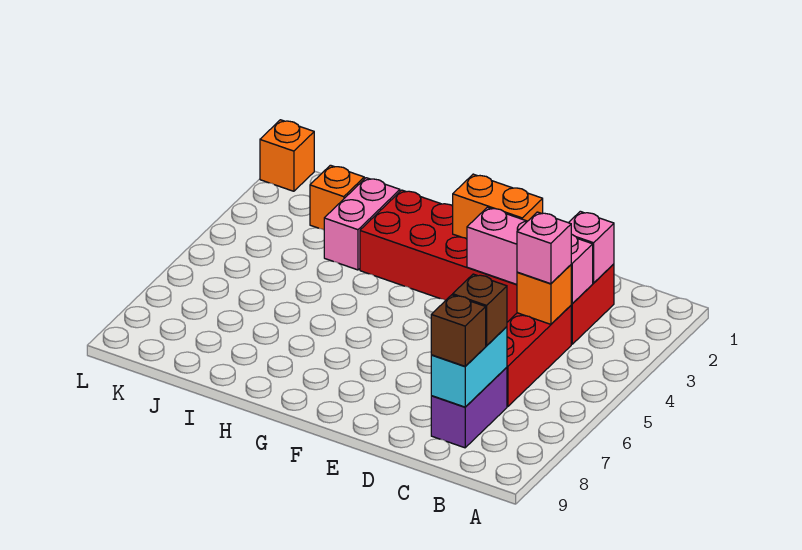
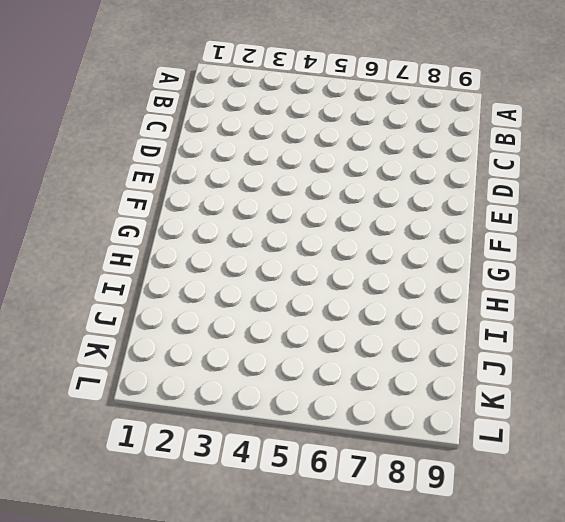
none -> red brick C2:H3 level 1
none -> red brick C4:C6 level 1
none -> purple brick C7:C8 level 1

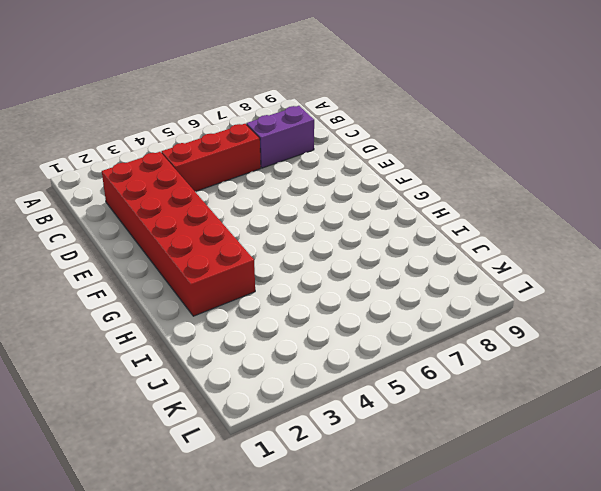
none -> pink brick I2:I3 level 1
none -> orange brick J2 level 1
none -> orange brick L1 level 1

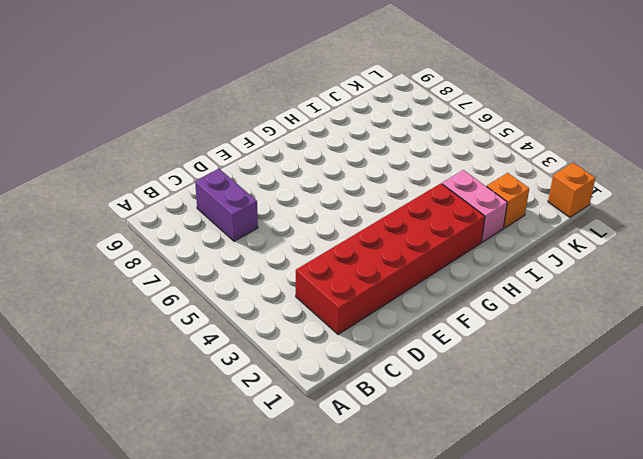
none -> red brick C4:C6 level 1
none -> pink brick C2 level 2
none -> pink brick C3:E3 level 2

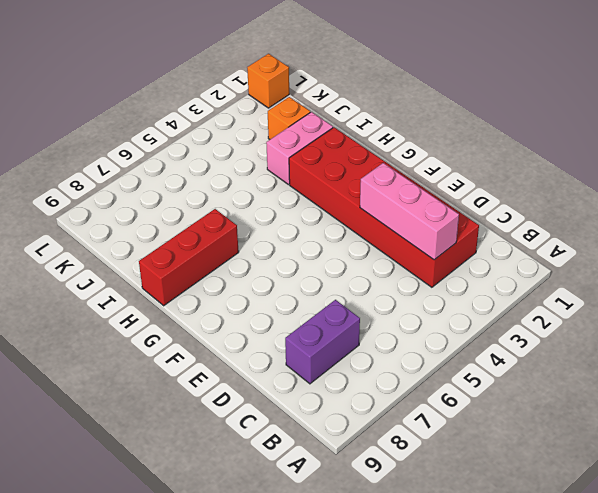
red brick H7:H9 level 1 -> red brick C4:C6 level 1
none -> pink brick C2 level 2
none -> orange brick C4 level 2
none -> cyan brick C7:C8 level 2

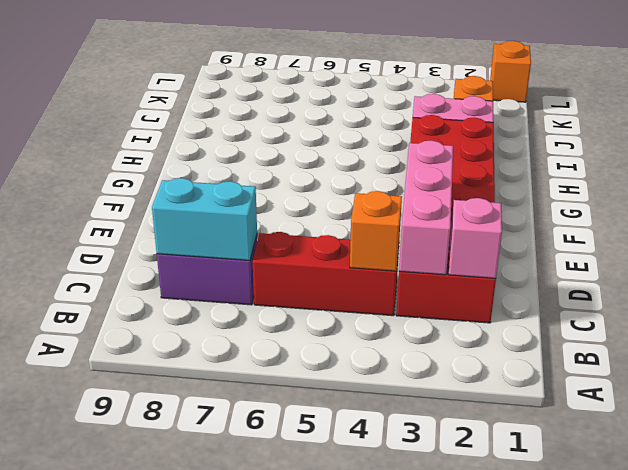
none -> orange brick E2:F2 level 2
none -> pink brick C4 level 3
none -> brown brick C7 level 3

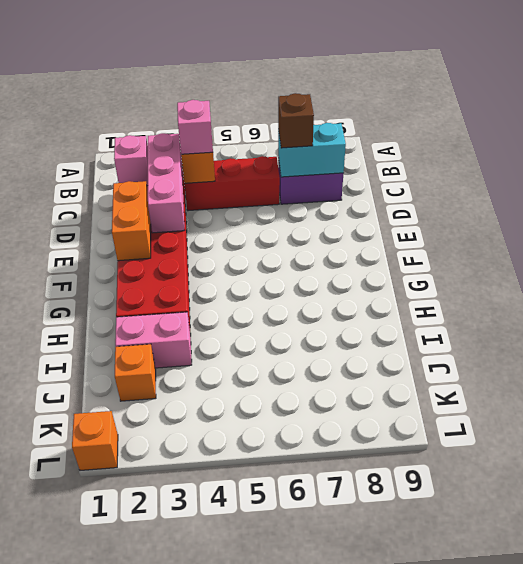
none -> brown brick C8 level 3

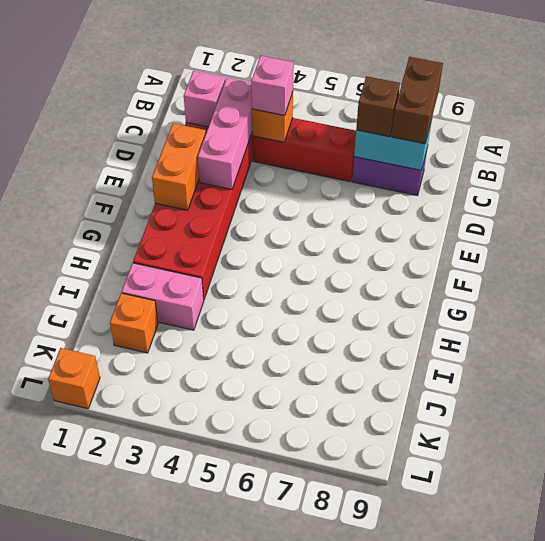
brown brick B8:C8 level 3 -> brown brick C8 level 3

